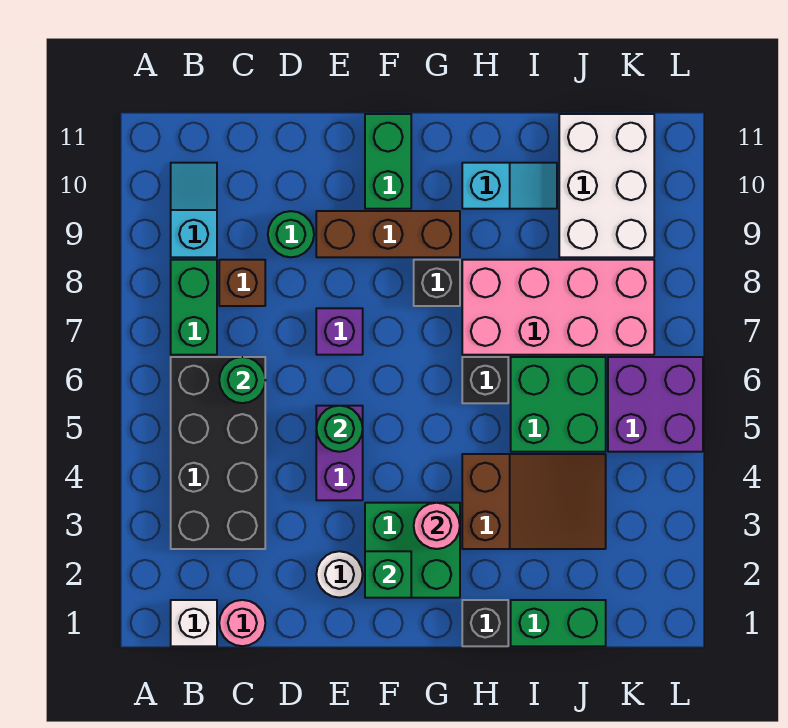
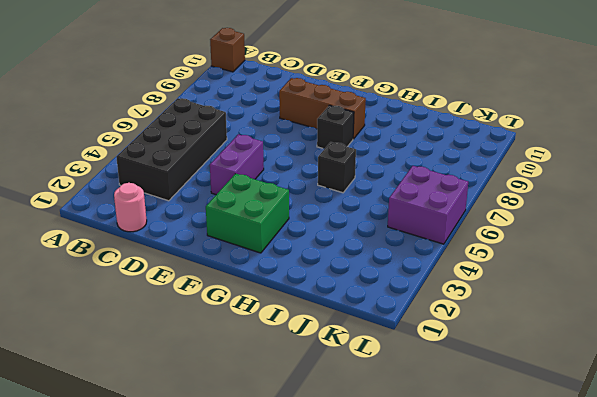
brown brick A11 level 1 -> brown brick C8 level 1
none -> white brick B1 level 1
none -> green brick B7:B8 level 1
none -> cyan slope B9:B10 level 1 top 9

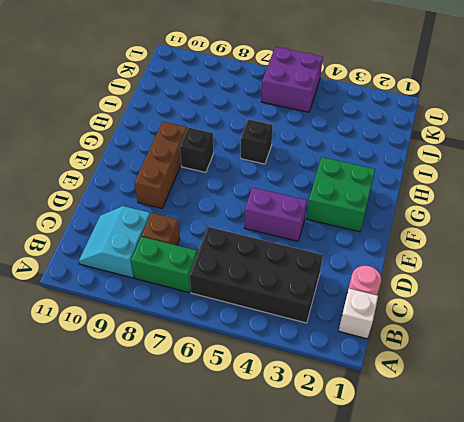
cyan slope B9:C10 level 1 top 9 -> cyan slope B9:B10 level 1 top 9
none -> green round brick D9 level 1
none -> white round brick E2 level 1
none -> purple brick E7 level 1

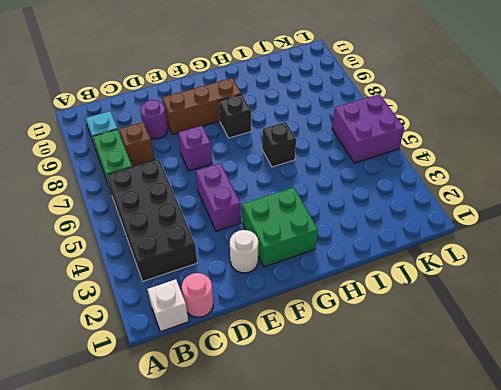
purple round brick D9 level 1 -> green round brick D9 level 1
none -> green brick F10:F11 level 1
none -> black brick H1 level 1
none -> brown slope H3:J4 level 1 top H

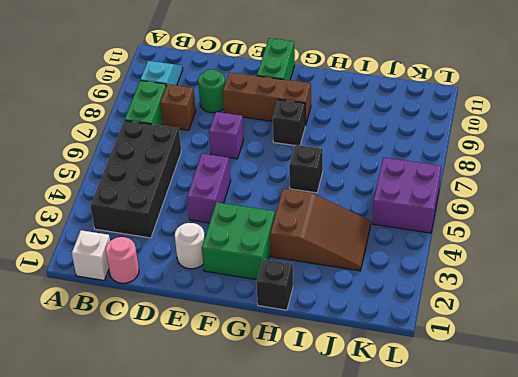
none -> pink brick H7:K8 level 1
none -> cyan slope H10:I10 level 1 top H
none -> green brick I1:J1 level 1

